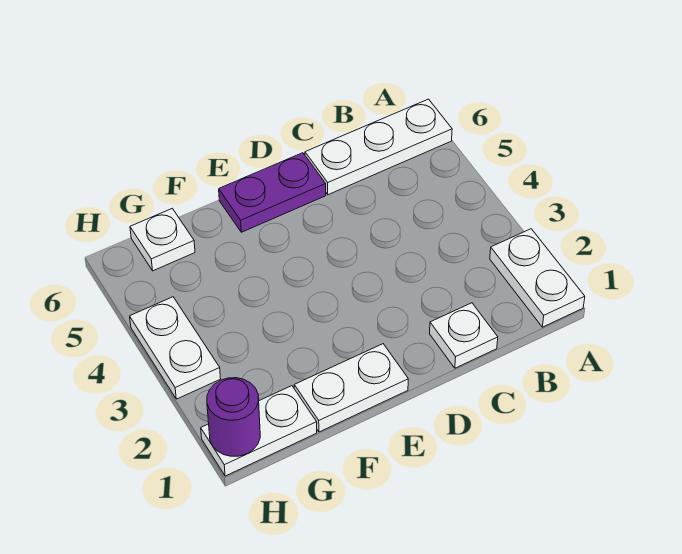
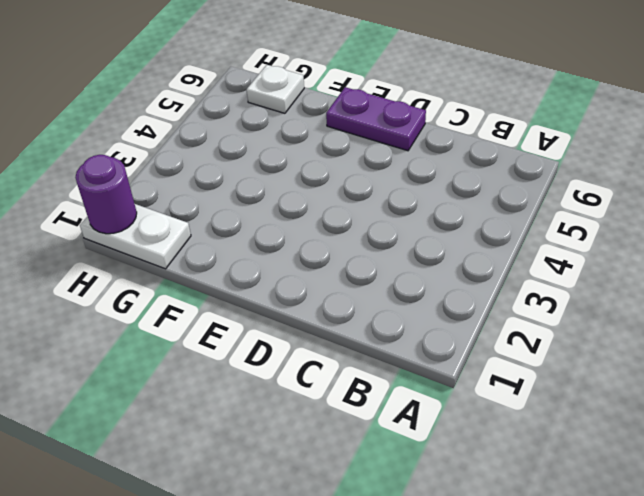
none -> white plate A1:A2 level 1
none -> white plate A6:C6 level 1

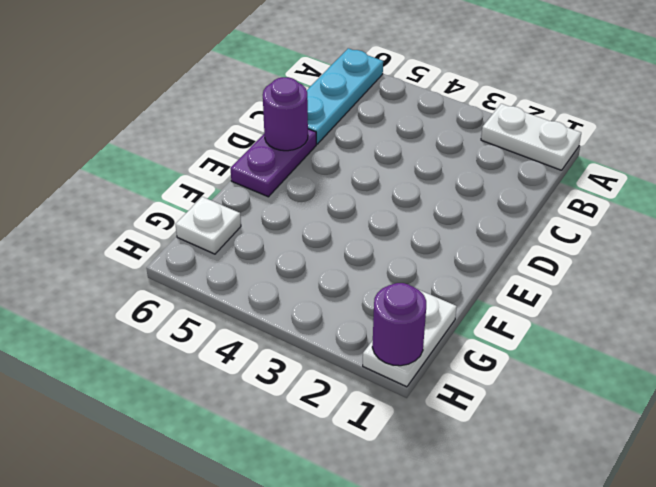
cyan plate A6:C6 level 1 -> white plate A6:C6 level 1
purple round brick D6 level 2 -> none
none -> white plate C1 level 1
none -> white plate E1:F1 level 1

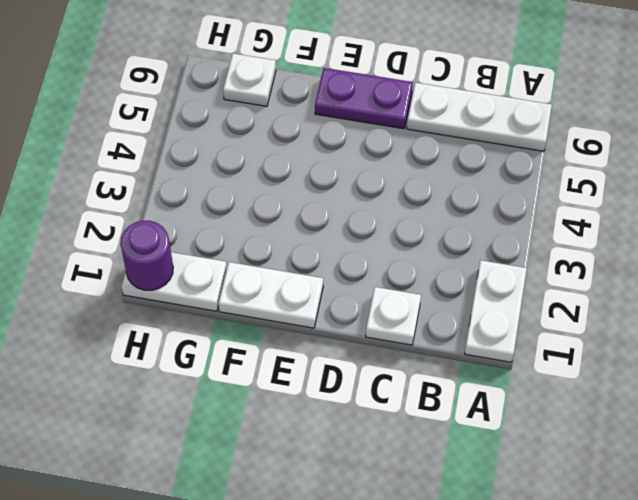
none -> white plate H3:H4 level 1

